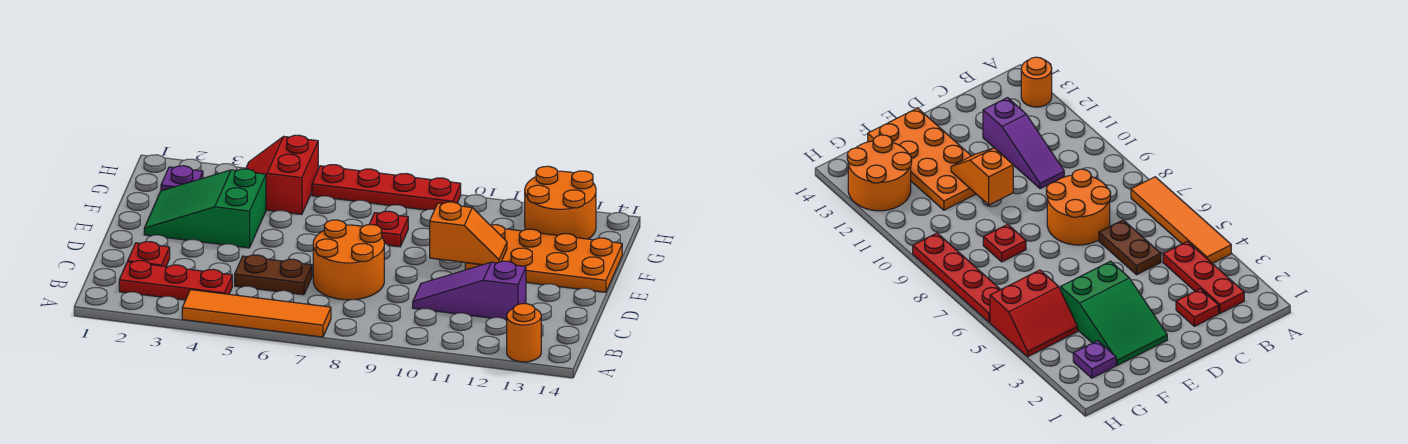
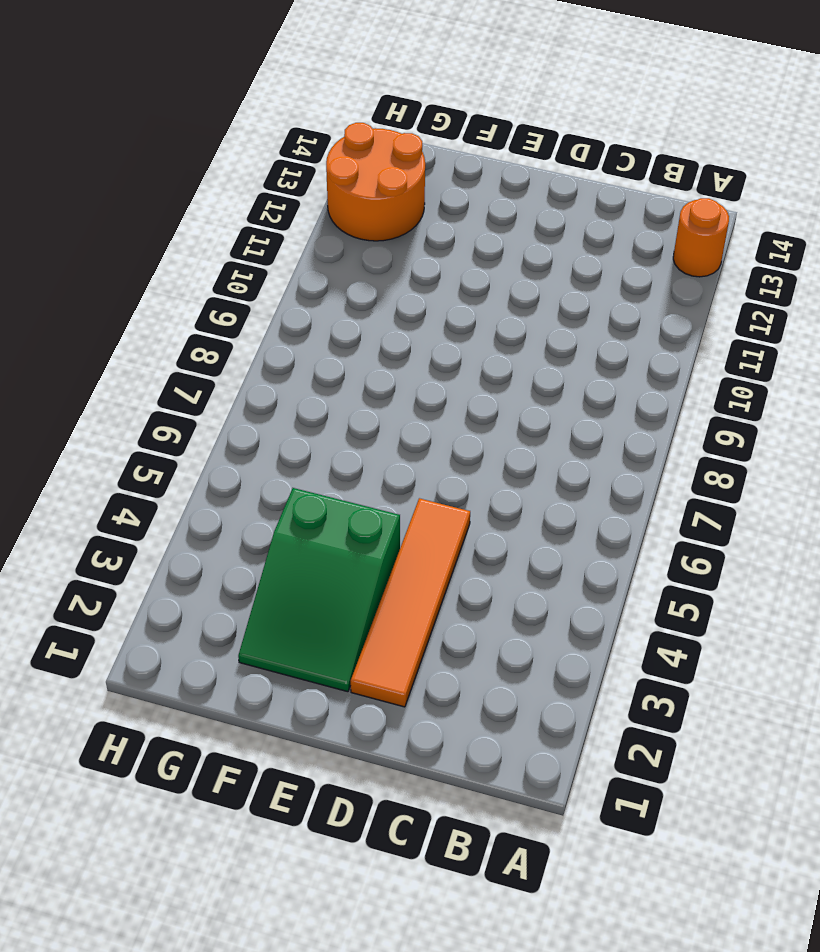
orange tile D2:D5 level 1 -> orange tile A4:A7 level 1
none -> red plate B2:B4 level 1
none -> red plate C2 level 1
none -> brown plate C5:C6 level 1

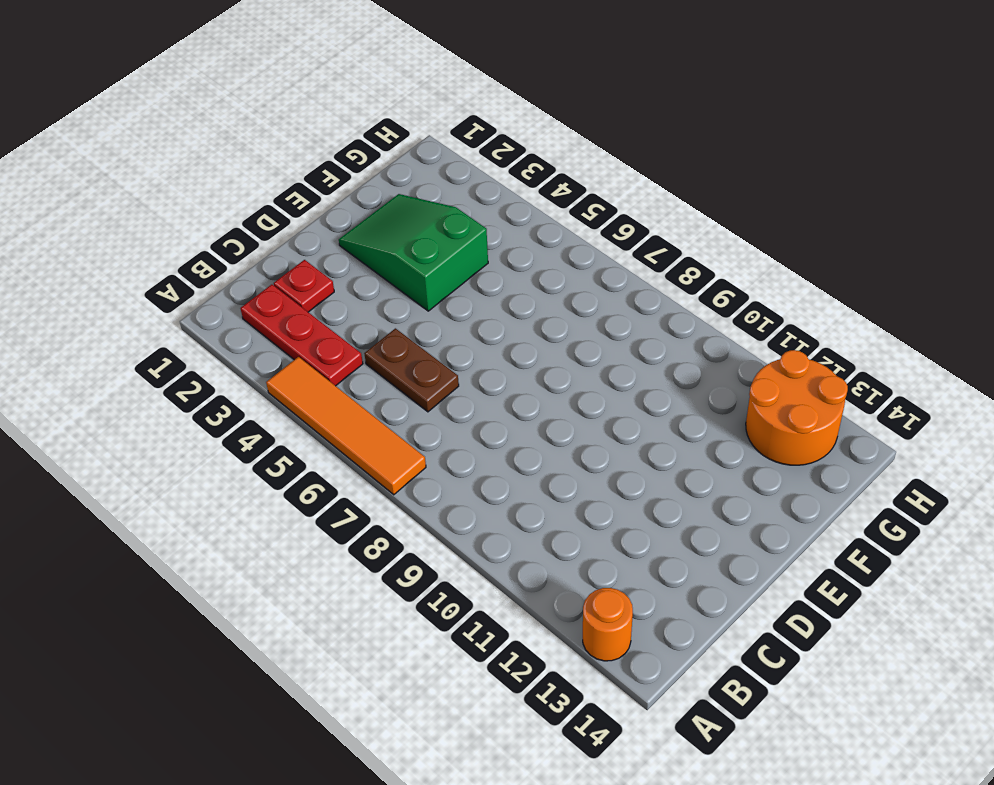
none -> orange round brick C7:D8 level 1
none -> purple slope C10:C12 level 1 top 12
none -> orange plate E11:F14 level 1

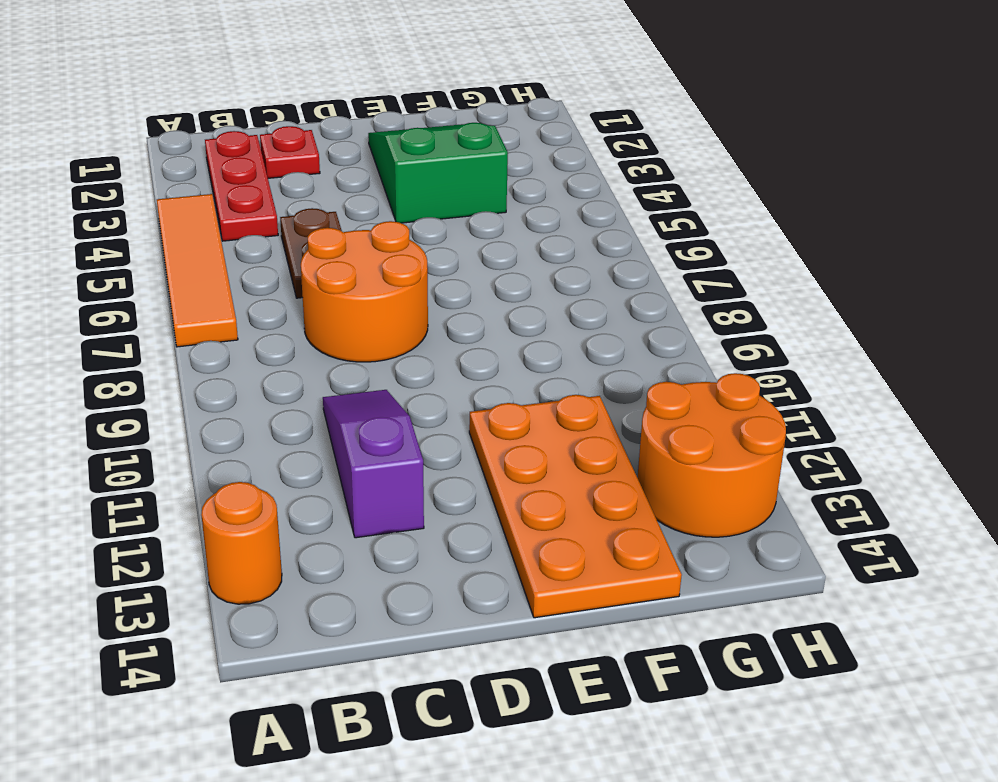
none -> red plate F8 level 1
none -> purple plate G2 level 1
none -> red slope G4:H5 level 1 top 5

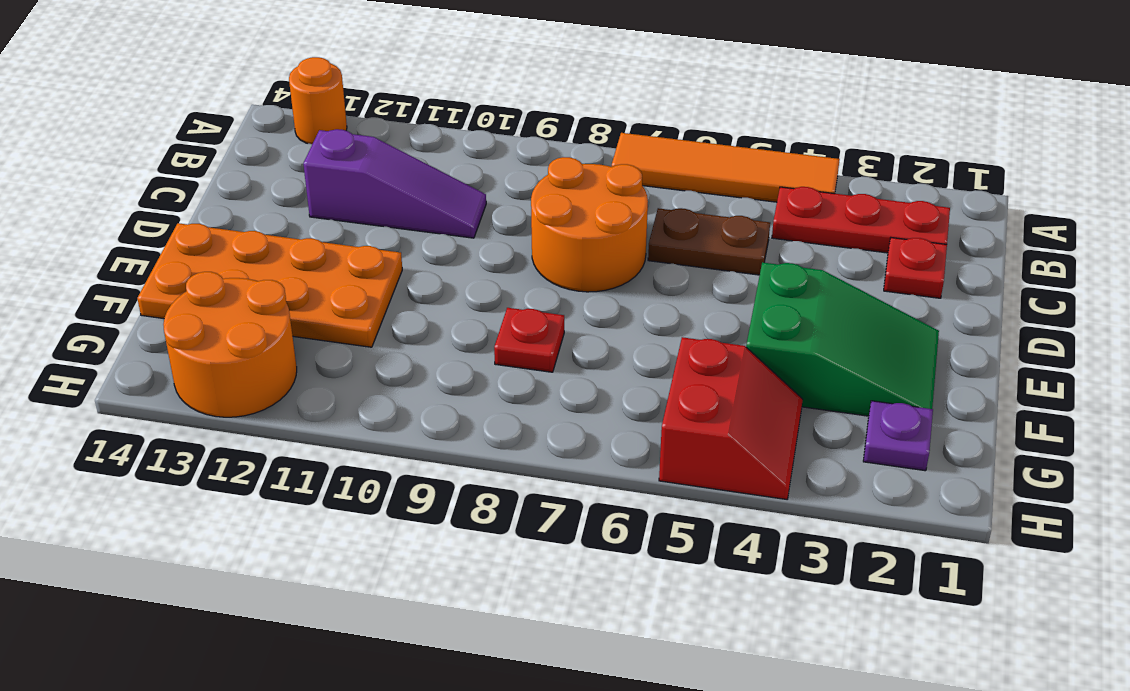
none -> red plate H6:H9 level 1
none -> orange slope E10:E11 level 2 top 10

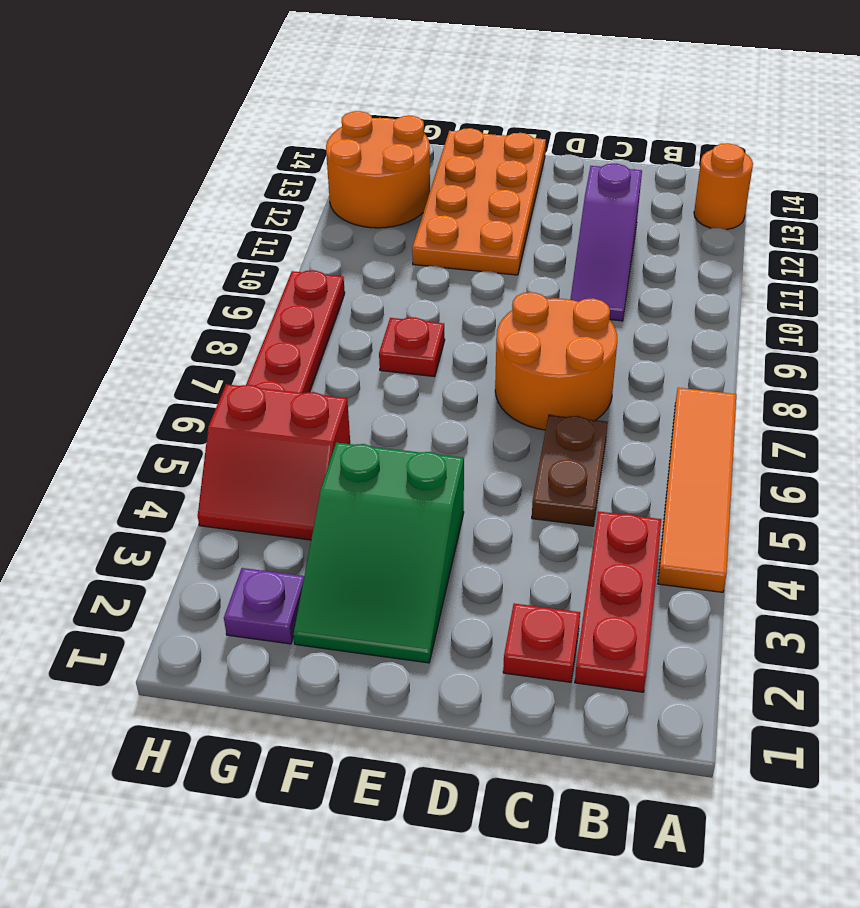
none -> orange slope E10:E11 level 2 top 10

